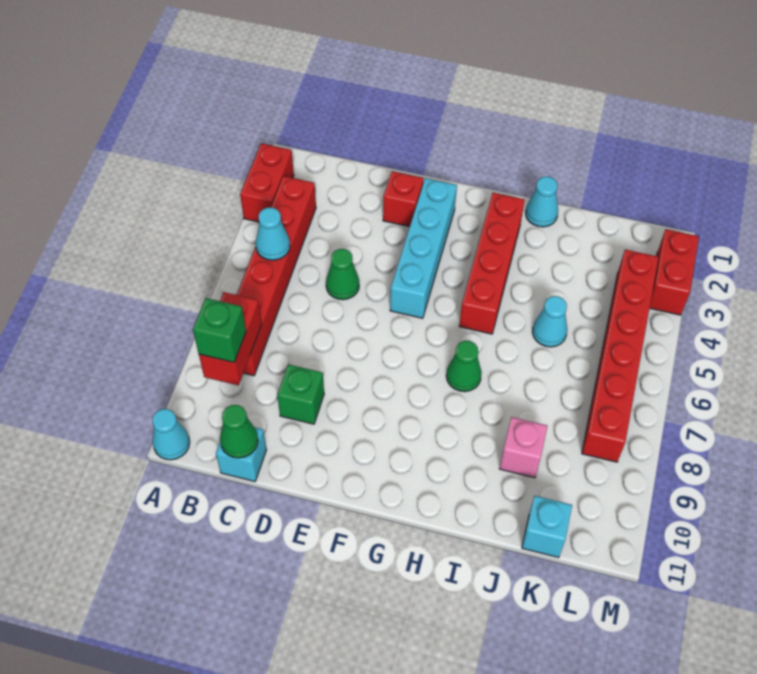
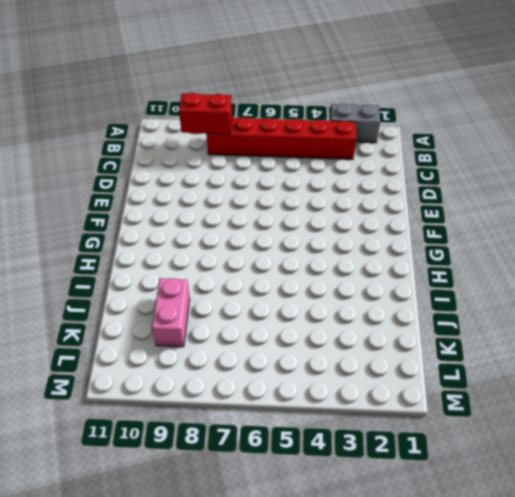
grey brick A2:A3 level 1 -> red brick A2:A3 level 1
pink brick J9:K9 level 1 -> pink brick J9 level 1
none -> cyan cone A11 level 1
none -> cyan brick C11 level 1
none -> green cone D5 level 1

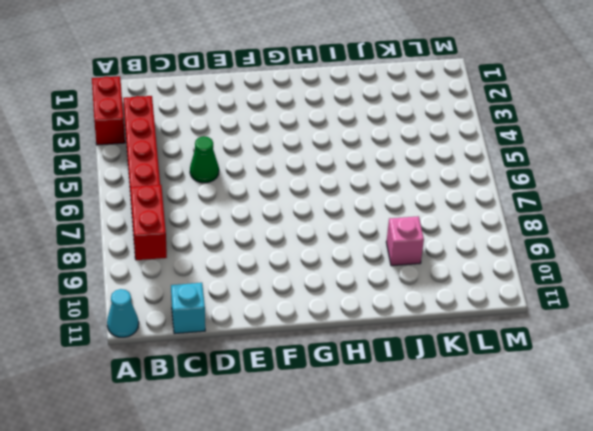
none -> green brick D9 level 1
none -> red brick E2 level 1
none -> cyan brick F2:F5 level 1

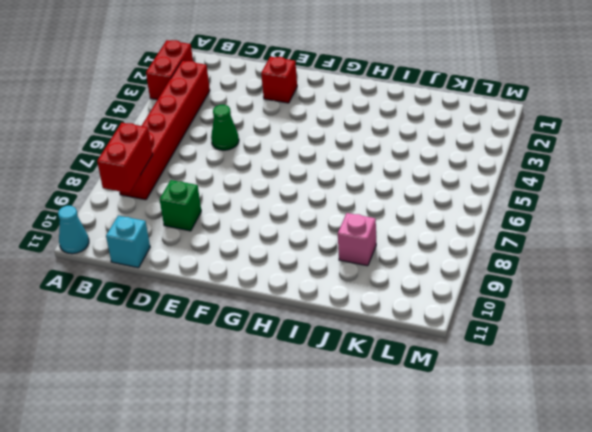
none -> cyan brick F2:F5 level 1
none -> red brick H2:H5 level 1
none -> green cone H7 level 1

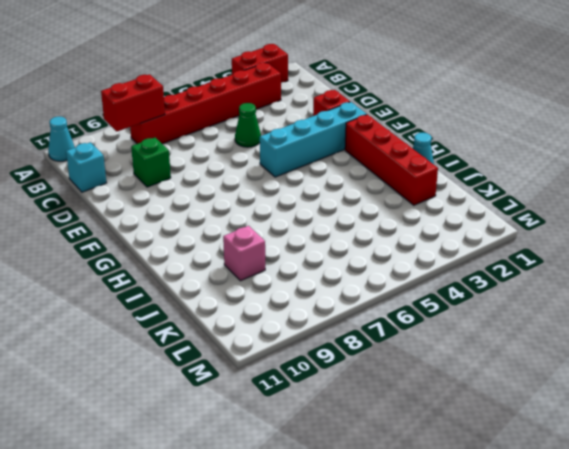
red brick G2:J2 level 1 -> red brick H2:H5 level 1
none -> green cone H7 level 1
none -> cyan cone J5 level 1
none -> cyan brick K11 level 1

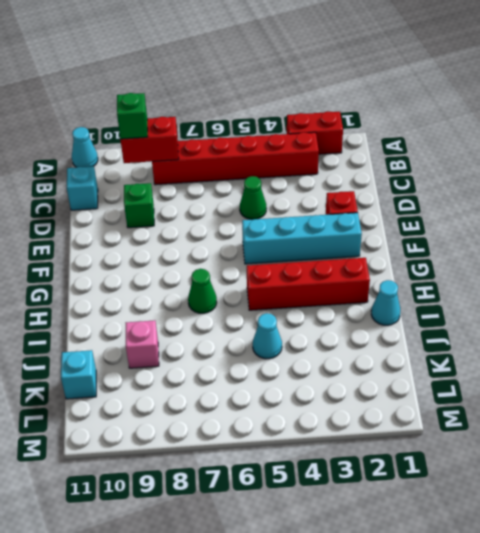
none -> red brick L3:L8 level 1
none -> red brick M2:M3 level 1
none -> cyan cone B5 level 2

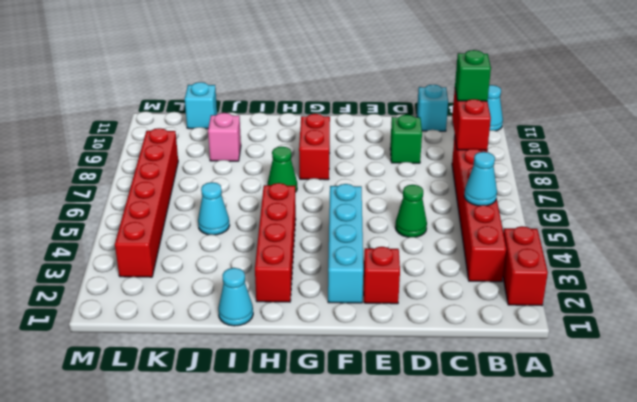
red brick G8:G9 level 1 -> red brick M2:M3 level 1
none -> green cone C11 level 2

